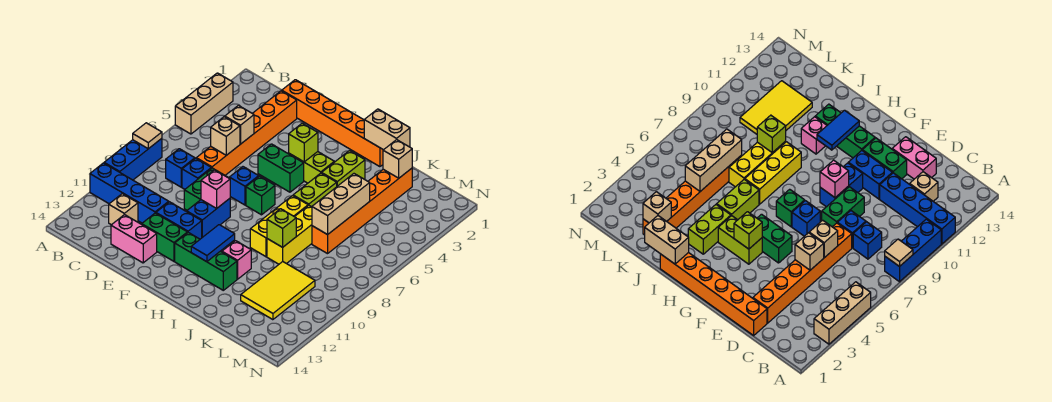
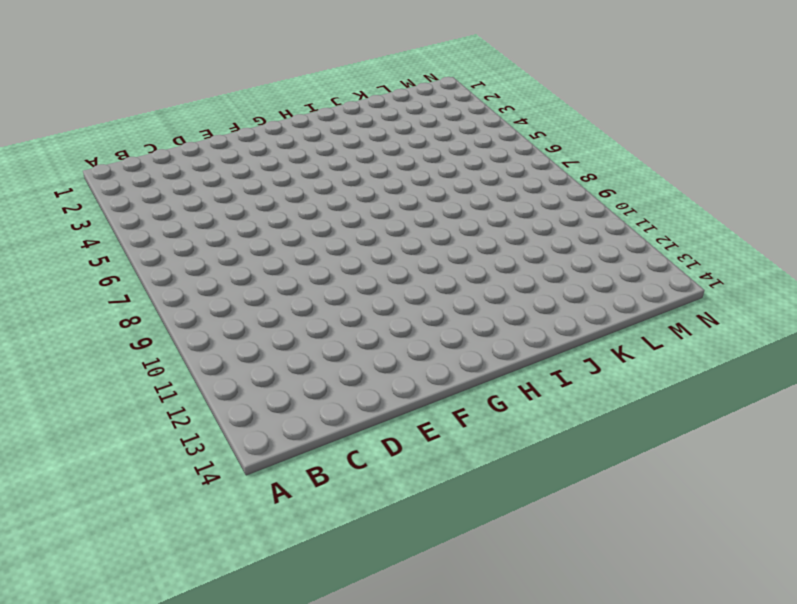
none -> tan brick A3:A5 level 1
none -> blue brick A8:A10 level 1
none -> blue brick A11:D11 level 1
none -> blue brick C8 level 1

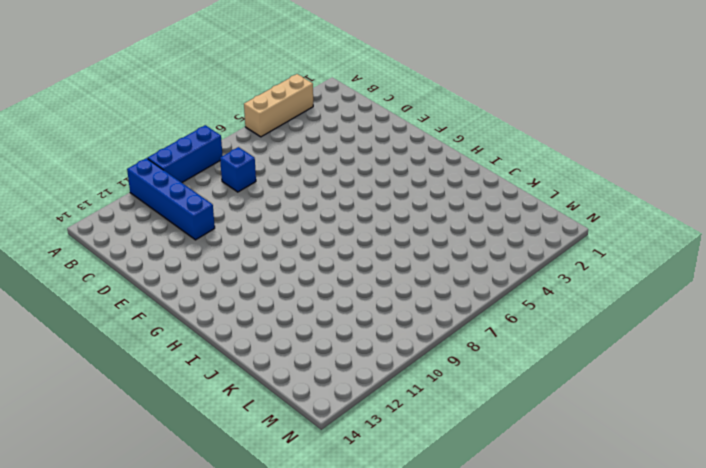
none -> tan brick C12 level 1
none -> orange brick D1:I1 level 1
none -> orange brick D2:D7 level 1
none -> blue brick D8 level 1

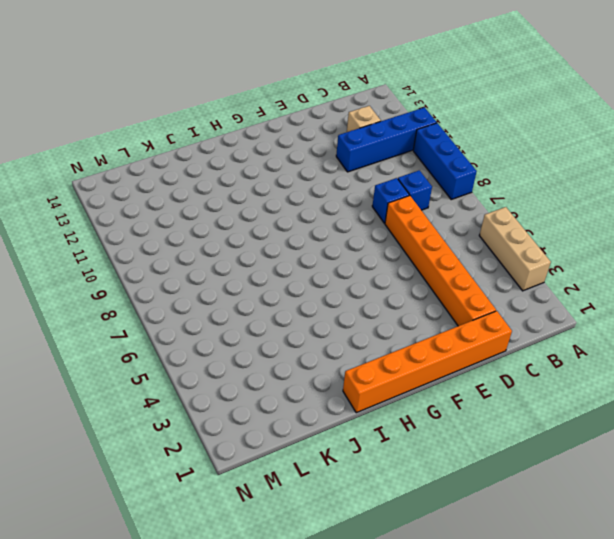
none -> pink brick D13:E13 level 1
none -> green brick E8:E9 level 1
none -> blue brick E11:F11 level 1
none -> green brick E12:F12 level 1

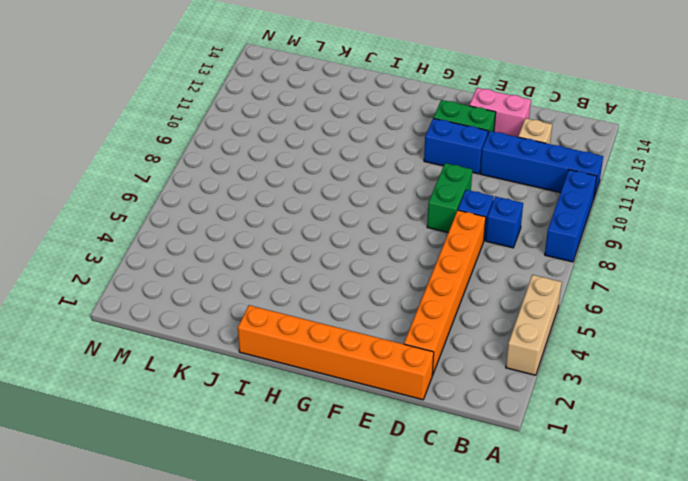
none -> green brick F5:G5 level 1
none -> blue brick F7 level 1
none -> blue brick F9:F10 level 1
none -> lime brick G4:H4 level 1

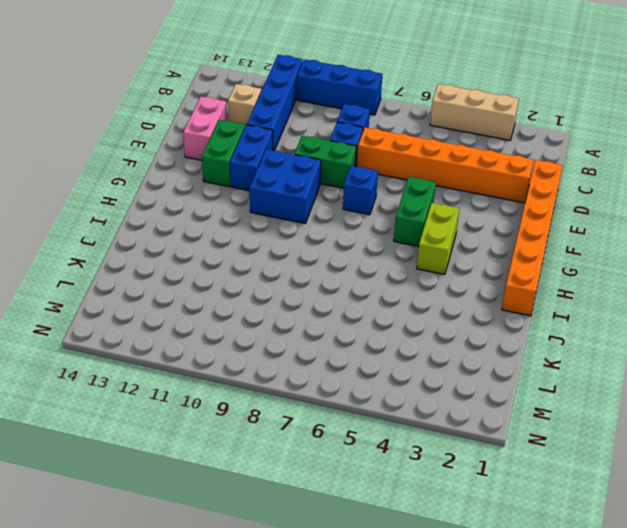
blue brick F9:G10 level 1 -> blue brick F9:F10 level 1
none -> green brick G7 level 1
none -> green brick G12:I12 level 1
none -> lime brick I3:I4 level 1
none -> lime brick I5:I6 level 1

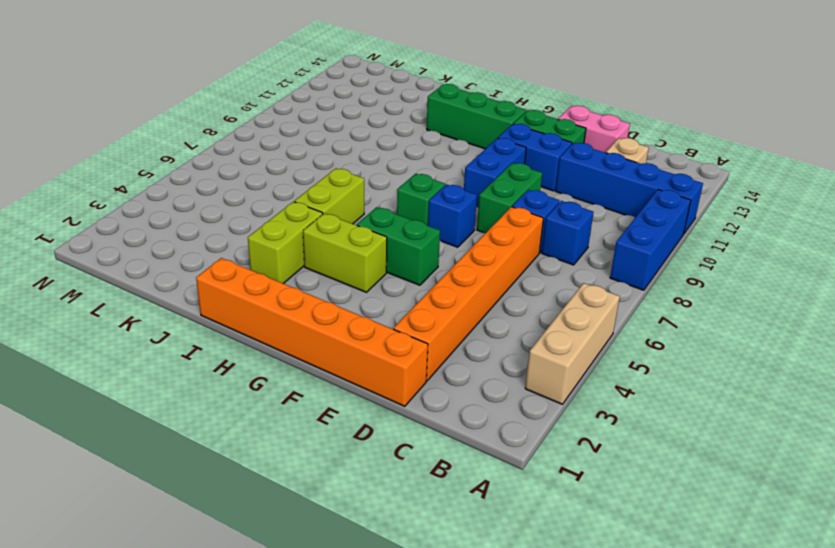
none -> yellow brick I7:I9 level 1
none -> pink brick I11 level 1
none -> yellow brick J7:J9 level 1
none -> orange brick K2:K7 level 1

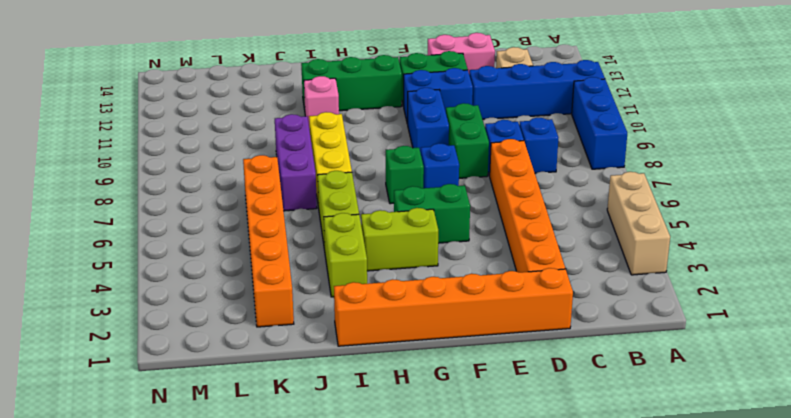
purple brick J7:J9 level 1 -> yellow brick J7:J9 level 1
none -> yellow tile K10:L12 level 1
none -> tan tile A8 level 2
none -> tan brick D5 level 2
none -> tan brick D6 level 2

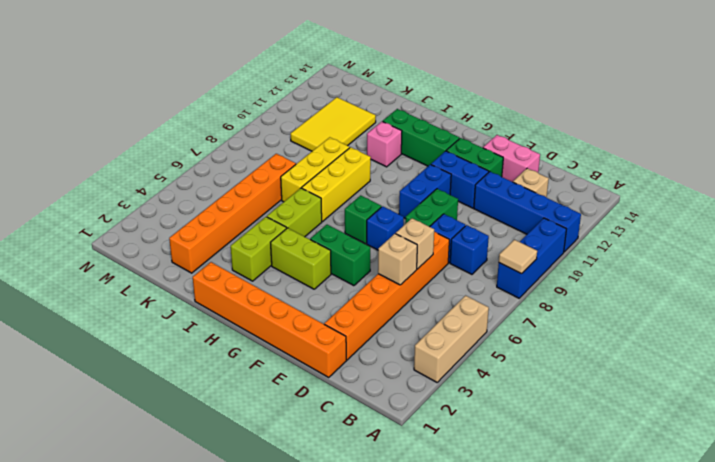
none -> pink brick F9 level 2
none -> lime brick G4 level 2
none -> blue tile H11:H12 level 2
none -> tan brick I1:J1 level 2

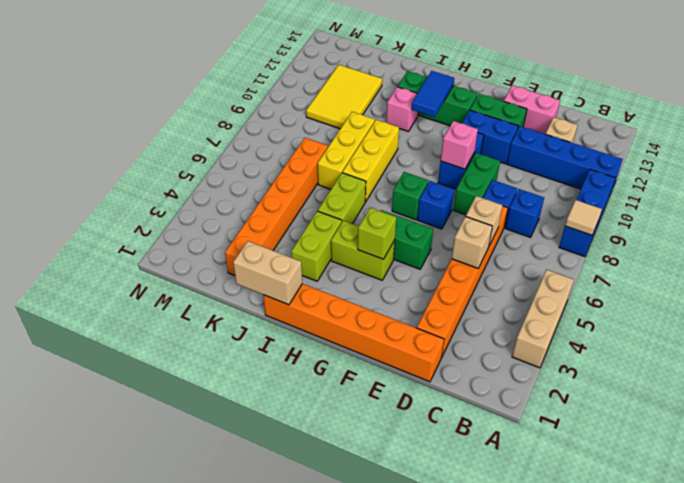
none -> lime brick J9 level 2
none -> tan brick K2 level 2
none -> tan brick K5:K7 level 2

